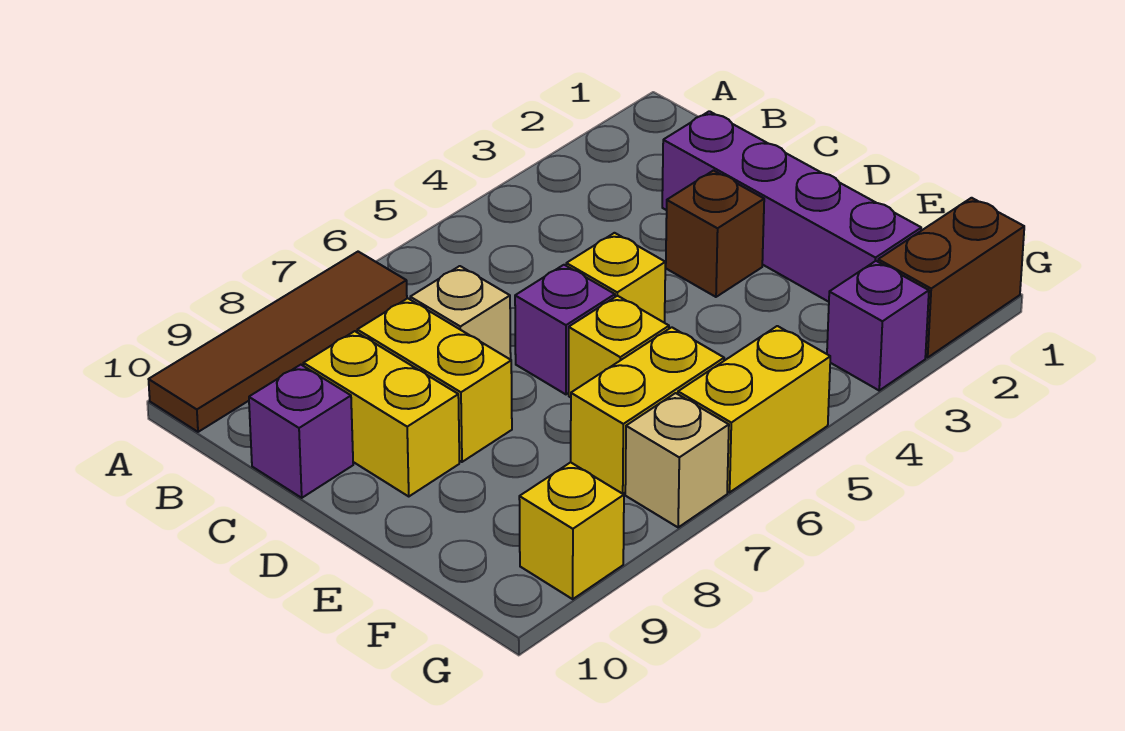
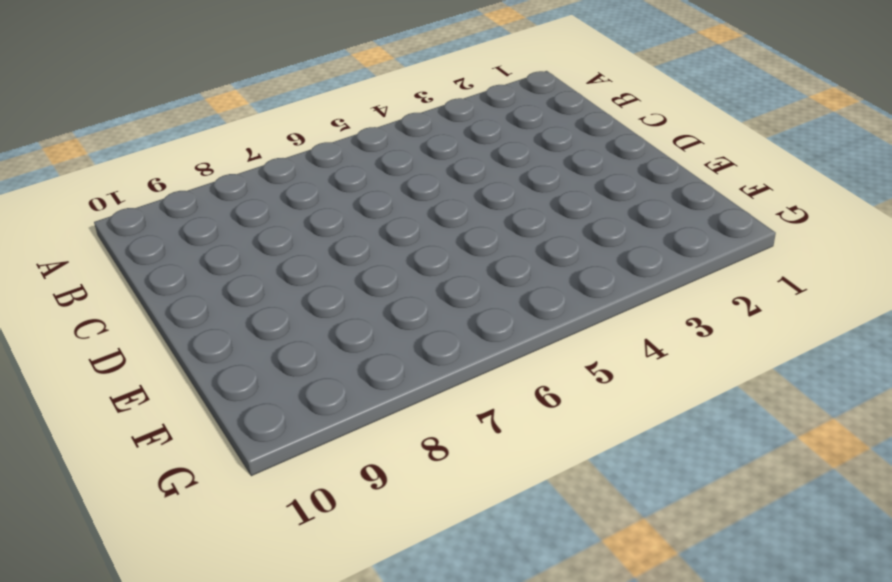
none -> brown tile A7:A10 level 1
none -> purple brick C2:F2 level 1
none -> tan brick C7 level 1

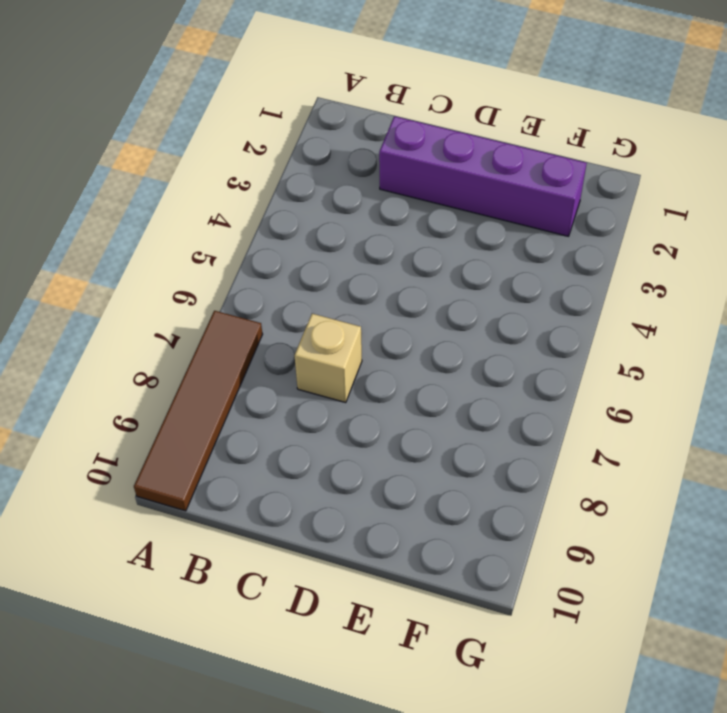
none -> yellow brick C8:D8 level 1
none -> yellow brick C9:D9 level 1
none -> purple brick C10 level 1

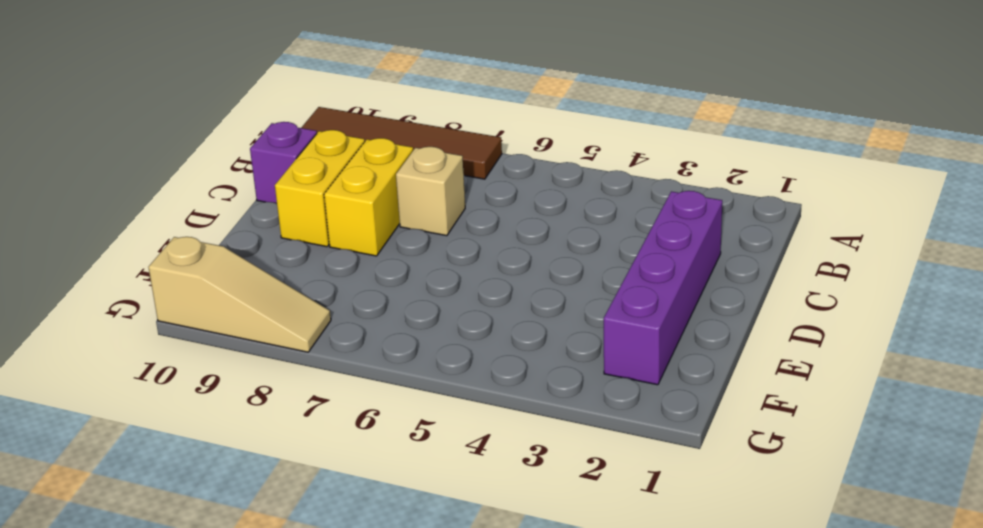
tan slope G8:G10 level 1 top 10 -> yellow brick G9 level 1
none -> brown brick D3 level 1
none -> yellow brick D5 level 1
none -> purple brick D6 level 1

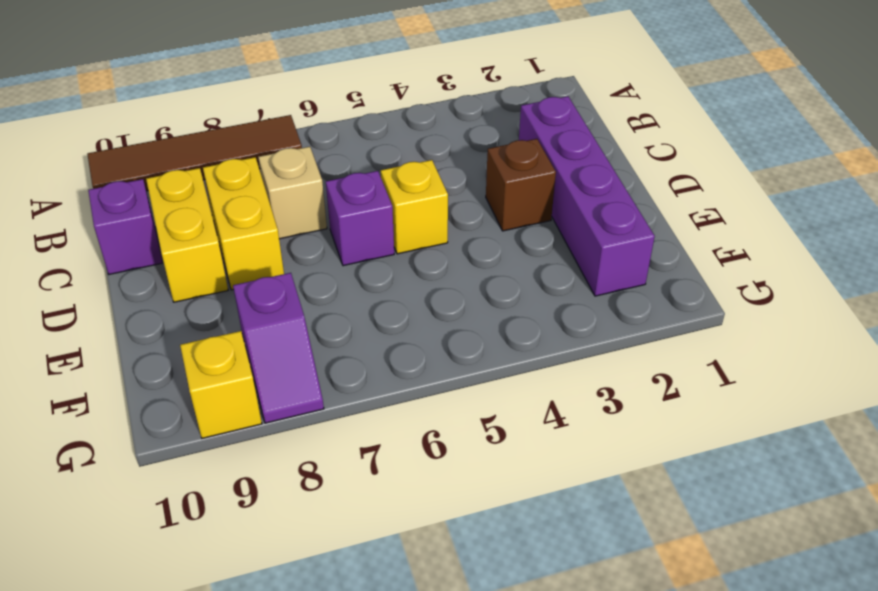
purple slope F8:G8 level 1 top F -> none
none -> yellow brick E6 level 1
none -> yellow brick F6:F7 level 1
none -> brown brick G1:G2 level 1

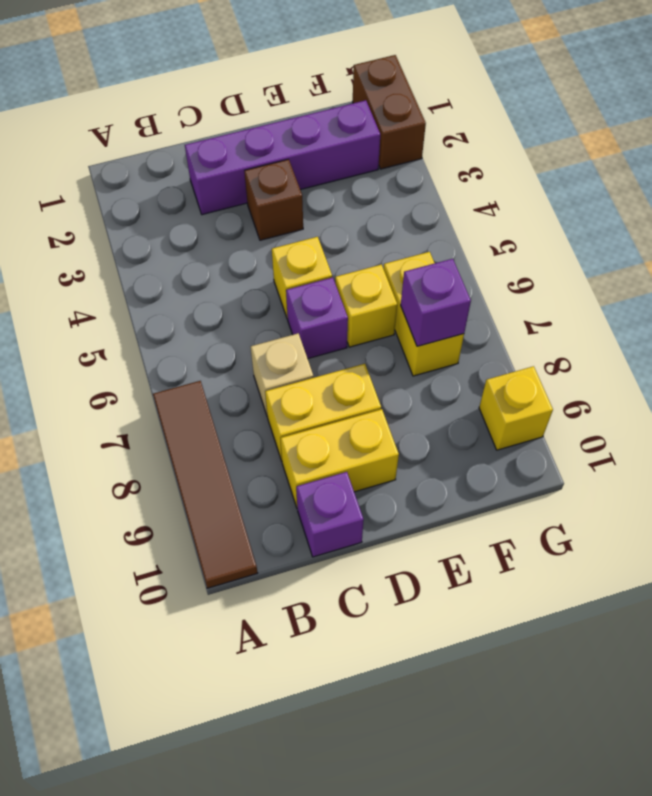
purple brick F7 level 2 -> purple brick G3 level 1
none -> yellow brick G5:G6 level 1
none -> tan brick G7 level 1

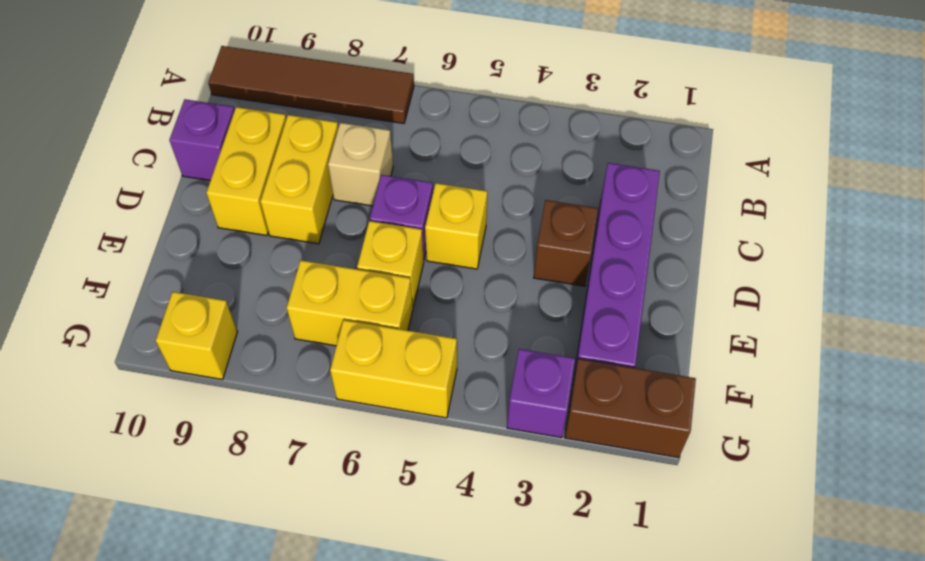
none -> tan brick G7 level 1

